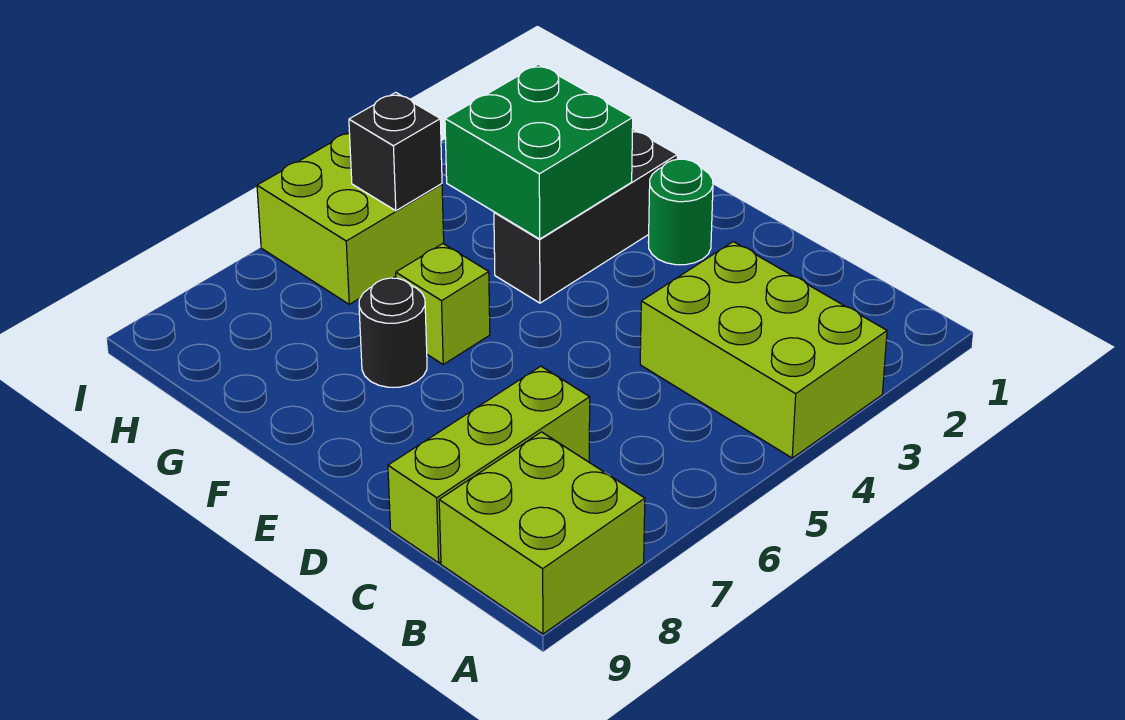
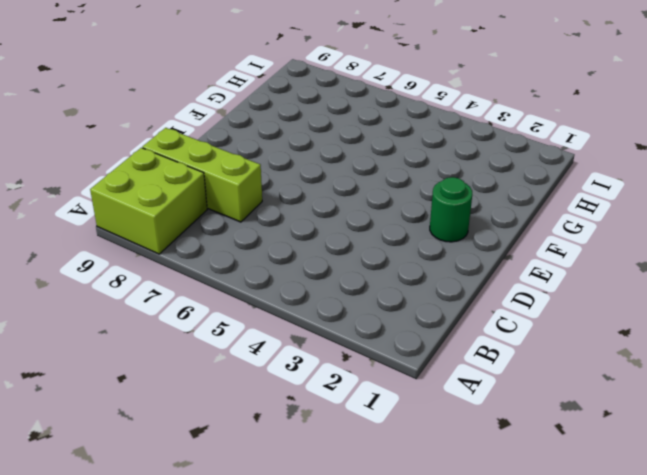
none -> lime brick A3:C4 level 1
none -> black brick F2:F4 level 1

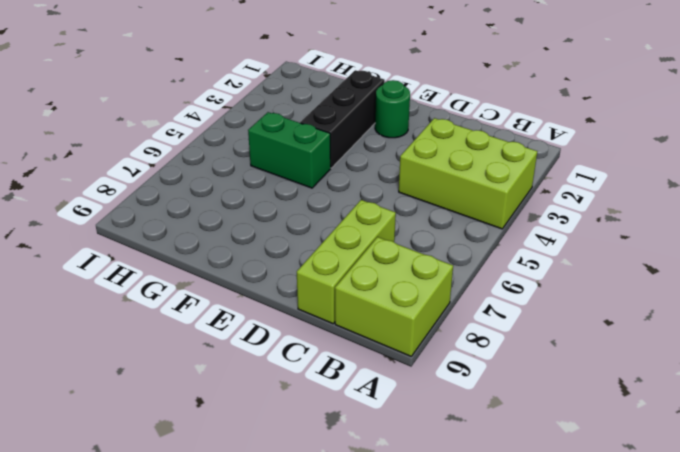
green brick F5:G5 level 1 -> none
none -> lime brick F6 level 1
none -> black round brick F7 level 1

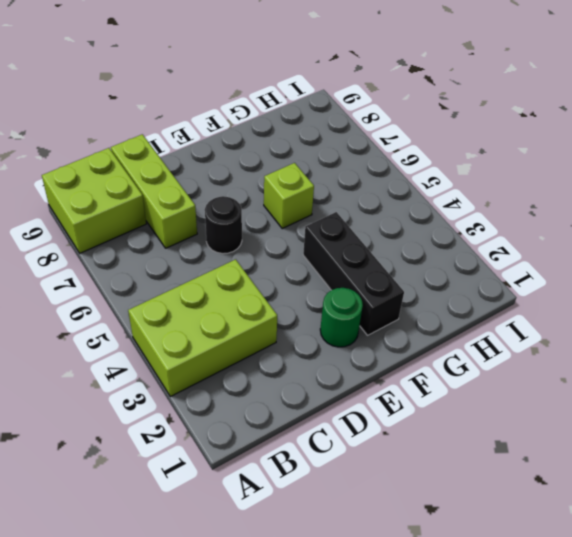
black round brick D6 level 1 -> black round brick F7 level 1
none -> lime brick H5:I6 level 1
none -> green brick F3:G4 level 2

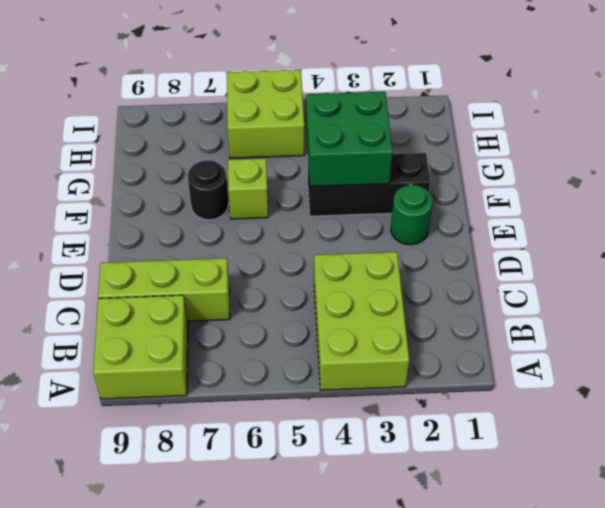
none -> black brick H5 level 2

